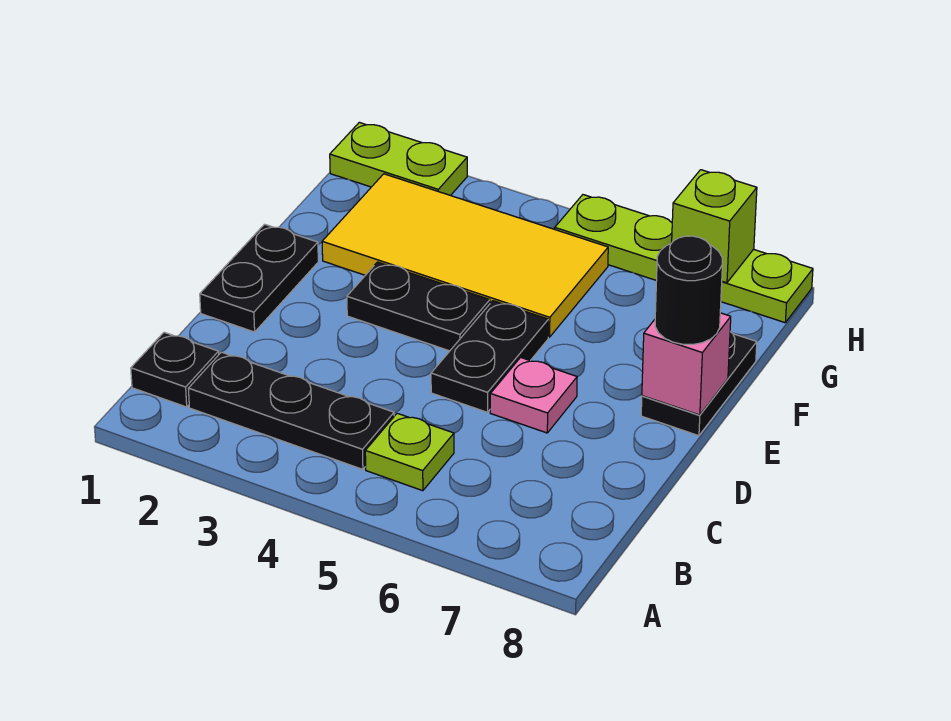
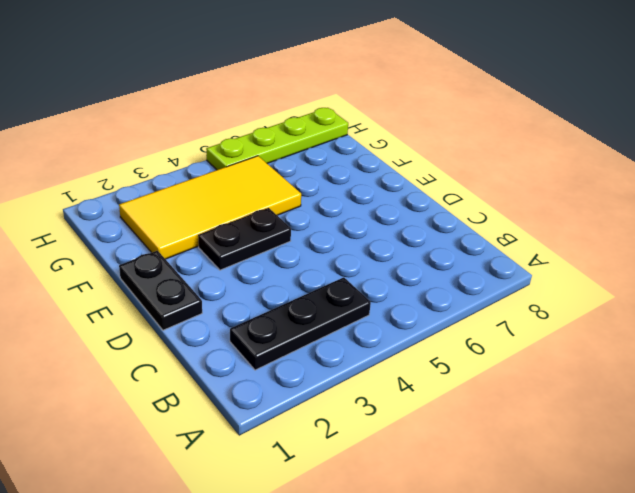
none -> black plate B1 level 1
none -> lime plate B5 level 1
none -> black plate D5:E5 level 1

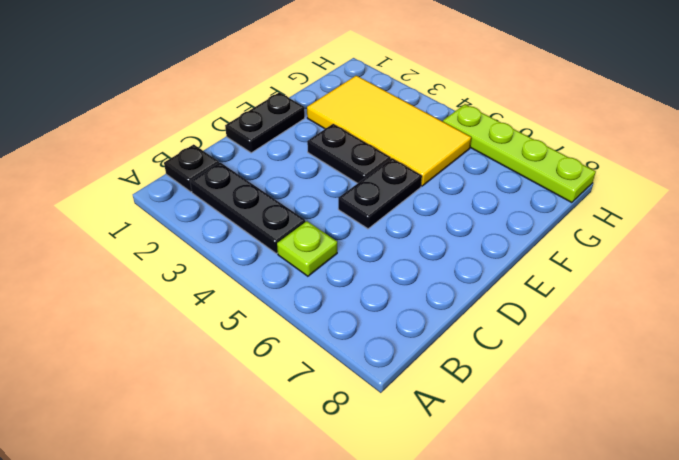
none -> pink plate D6 level 1
none -> black plate E8:F8 level 1
none -> lime plate H1:H2 level 1

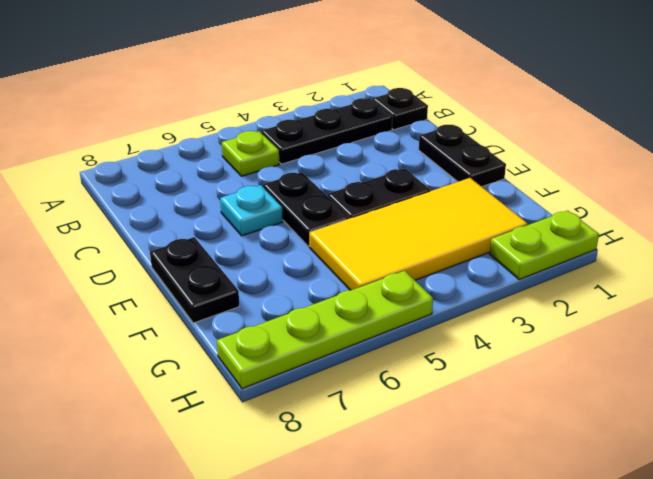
cyan plate D6 level 1 -> pink plate D6 level 1
none -> pink brick E8 level 2
none -> lime brick H7 level 2
none -> black round brick E8 level 3

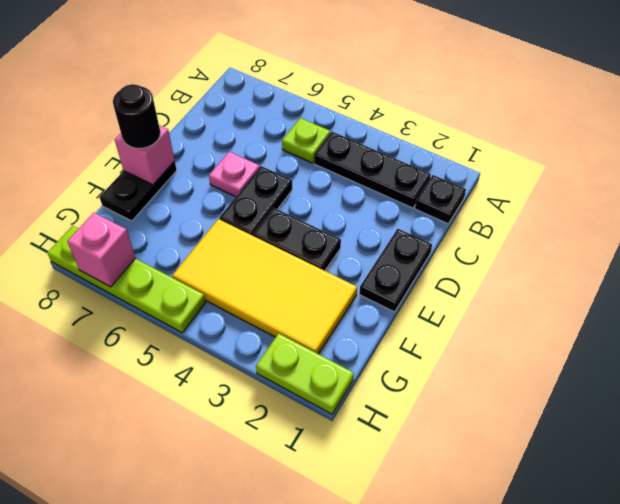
pink brick H7 level 2 -> lime brick H7 level 2

